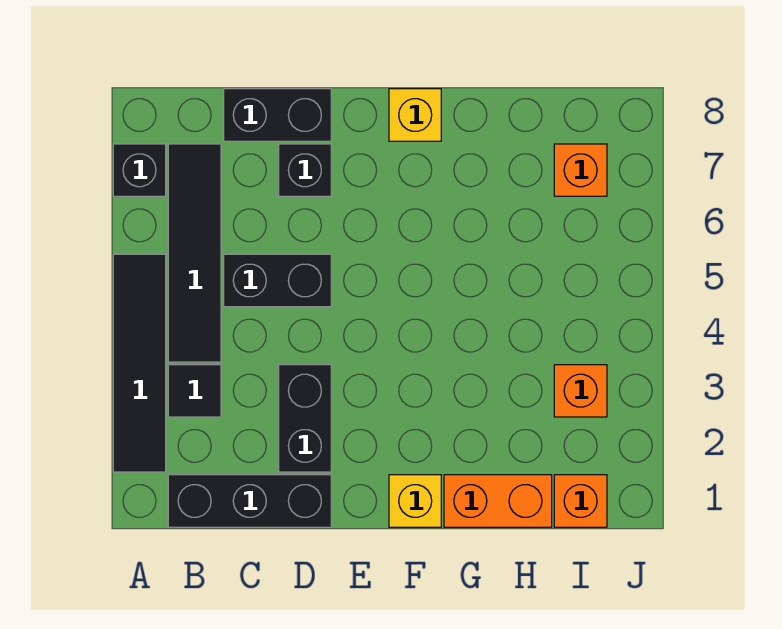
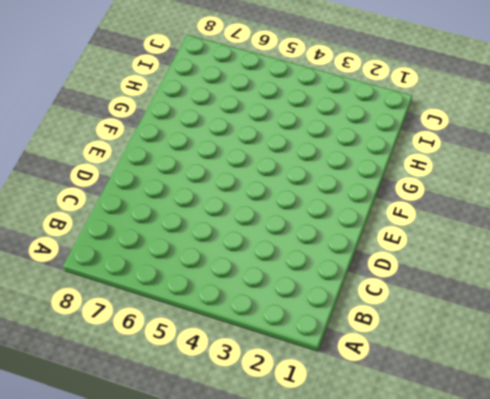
none -> black tile A2:A5 level 1
none -> black brick A7 level 1
none -> black brick B1:D1 level 1

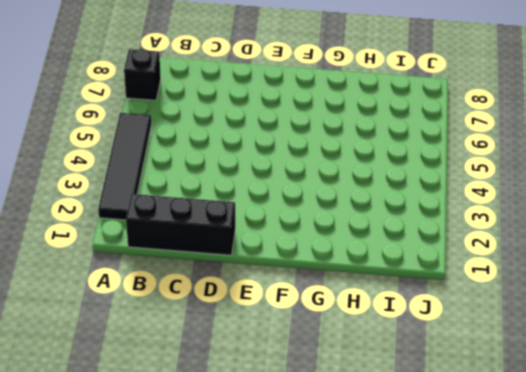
none -> black tile B3 level 1
none -> black tile B4:B7 level 1
none -> black brick C5:D5 level 1

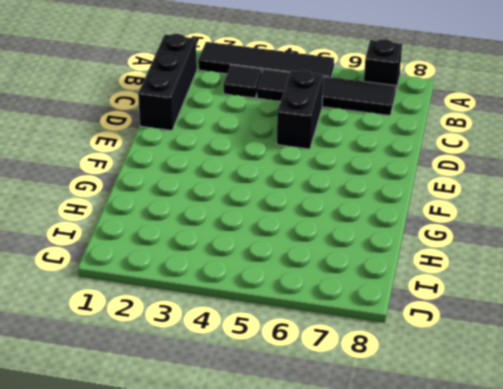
none -> black brick C8:D8 level 1
none -> black brick D2:D3 level 1
none -> black brick D7 level 1

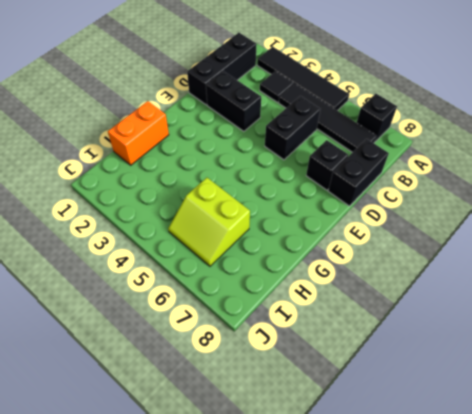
lime slope H5:I6 level 1 top H -> none
none -> yellow brick F1 level 1
none -> yellow brick F8 level 1
none -> orange brick I1 level 1

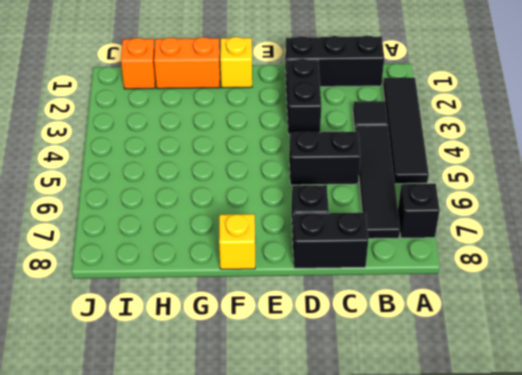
none -> orange brick I3 level 1
none -> orange brick I7 level 1

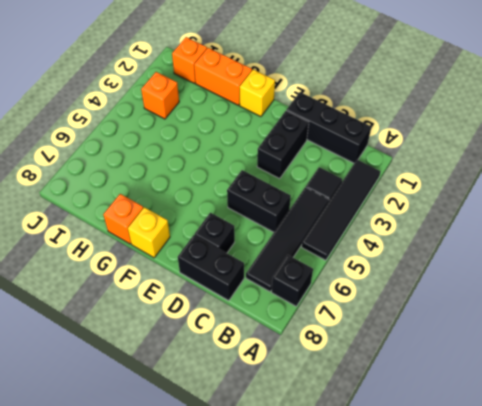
orange brick G8 level 1 -> orange brick I7 level 1

